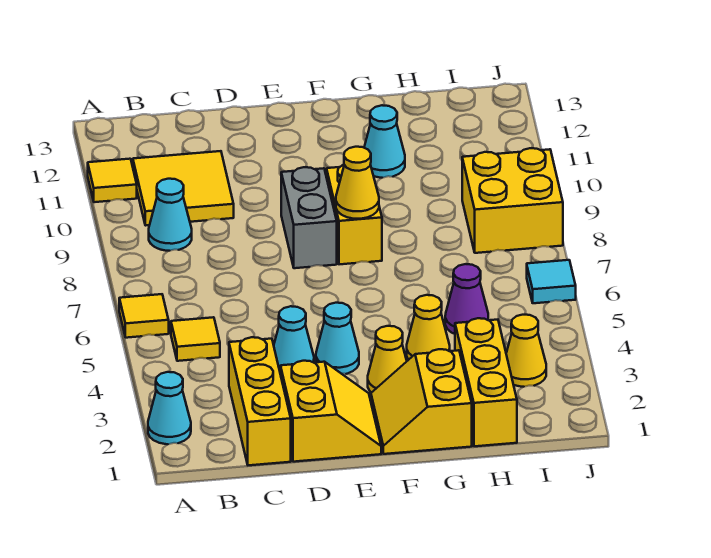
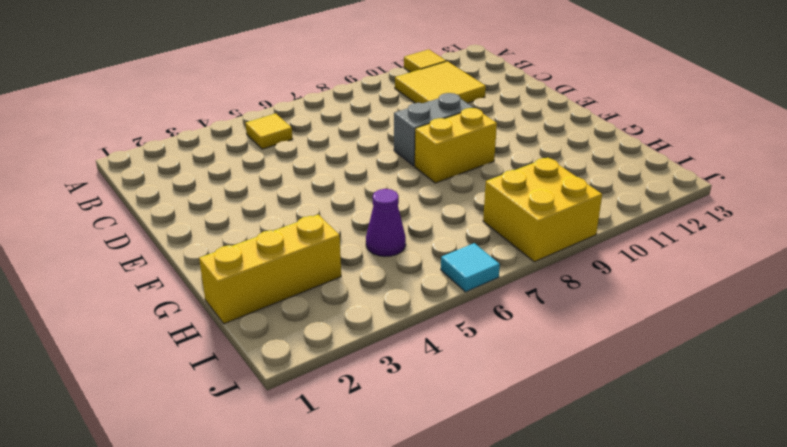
none -> cyan cone A2 level 1
none -> yellow tile A6 level 1
none -> cyan cone B9 level 1

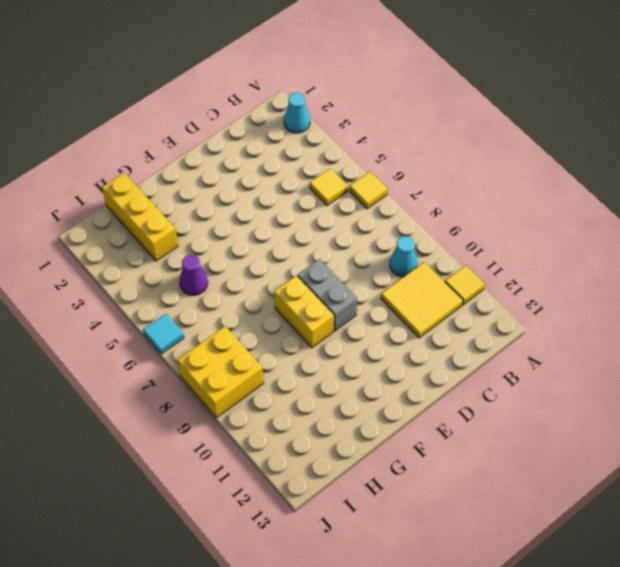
none -> yellow brick C1:C3 level 1
none -> yellow slope D1:E2 level 1 top D
none -> cyan cone D4 level 1

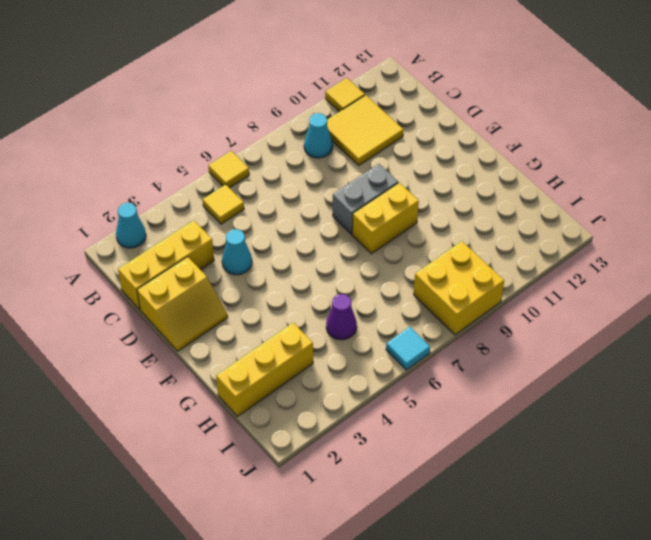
none -> cyan cone E4 level 1
none -> yellow slope F1:G2 level 1 top G
none -> yellow cone F3 level 1

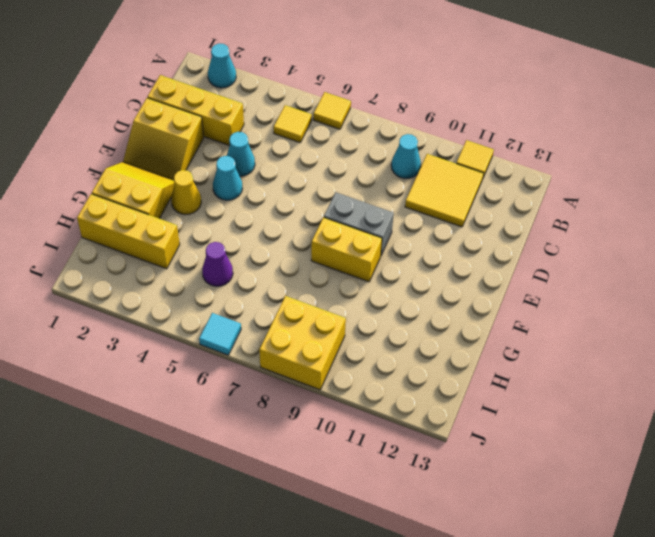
none -> yellow cone G4 level 1
none -> cyan cone G11 level 1
none -> yellow cone I3 level 1

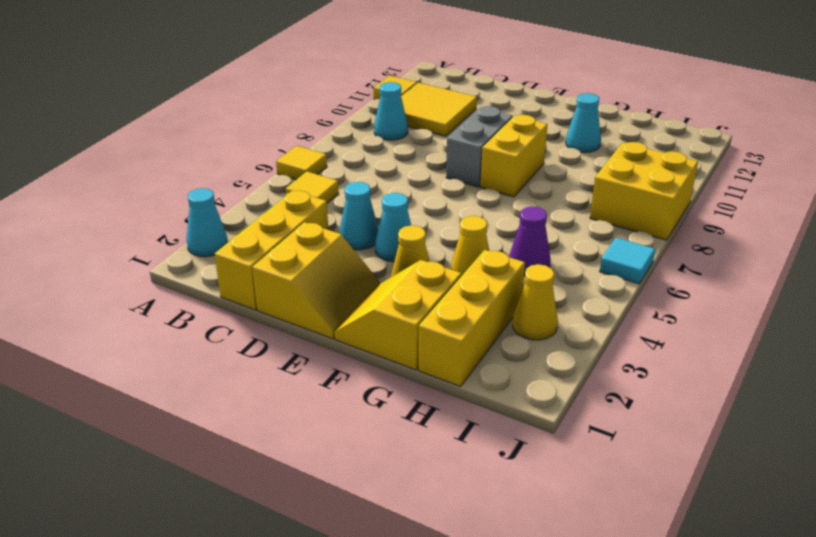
none -> yellow cone F8 level 2

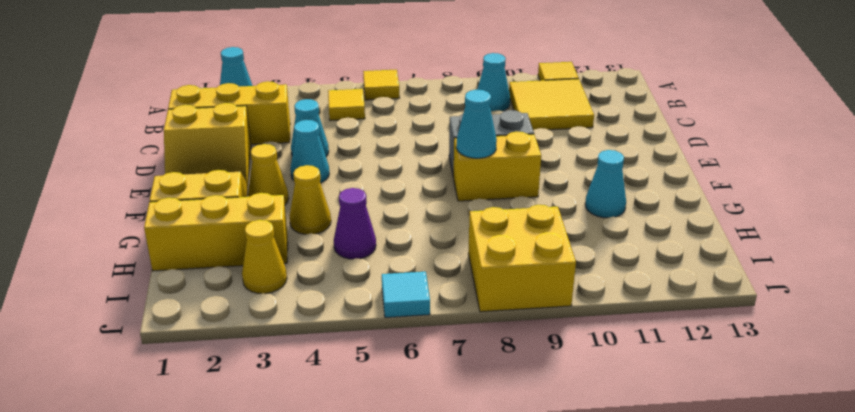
cyan cone F8 level 2 -> yellow cone F8 level 2

